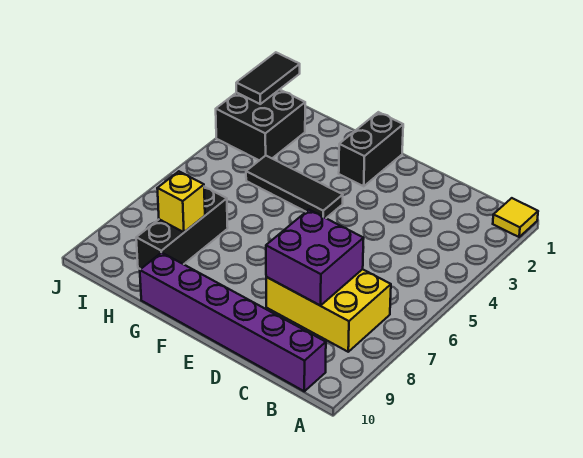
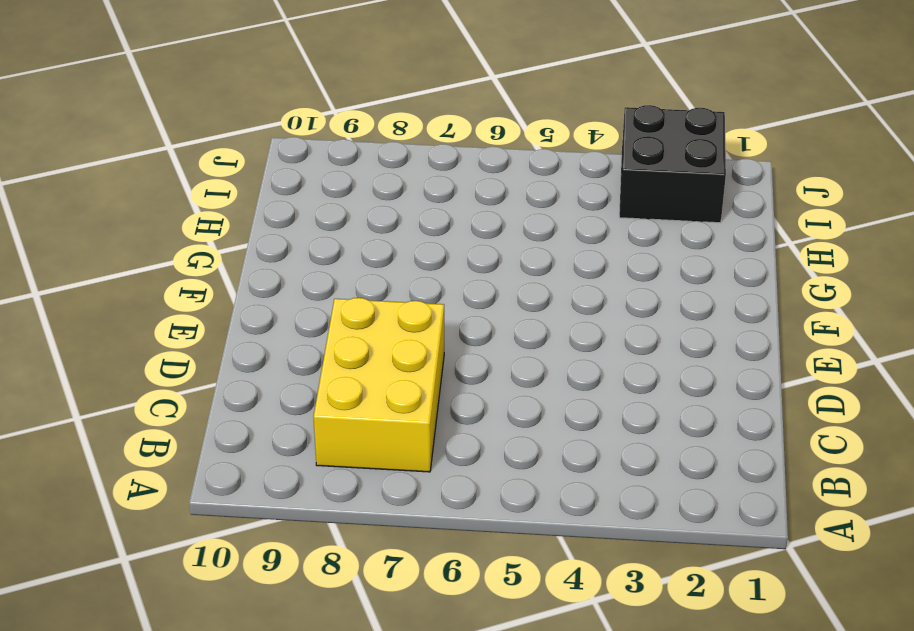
none -> yellow tile A1 level 1
none -> purple brick B10:G10 level 1

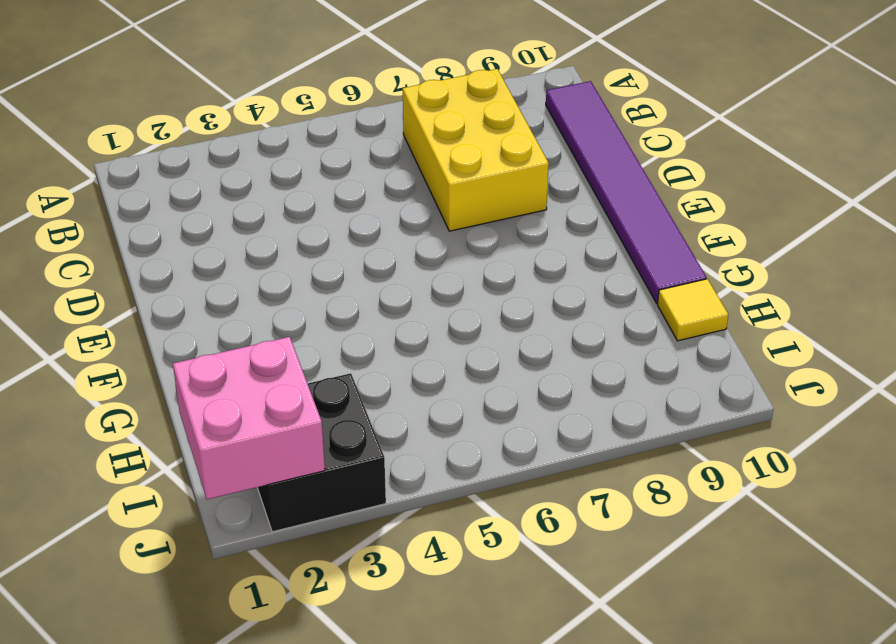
purple tile B10:G10 level 1 -> purple brick B10:G10 level 1
yellow tile H10 level 1 -> yellow tile A1 level 1
pink brick I1:J2 level 2 -> black tile J1:J2 level 2
none -> black brick F1:F2 level 1
none -> black tile F4:H4 level 1

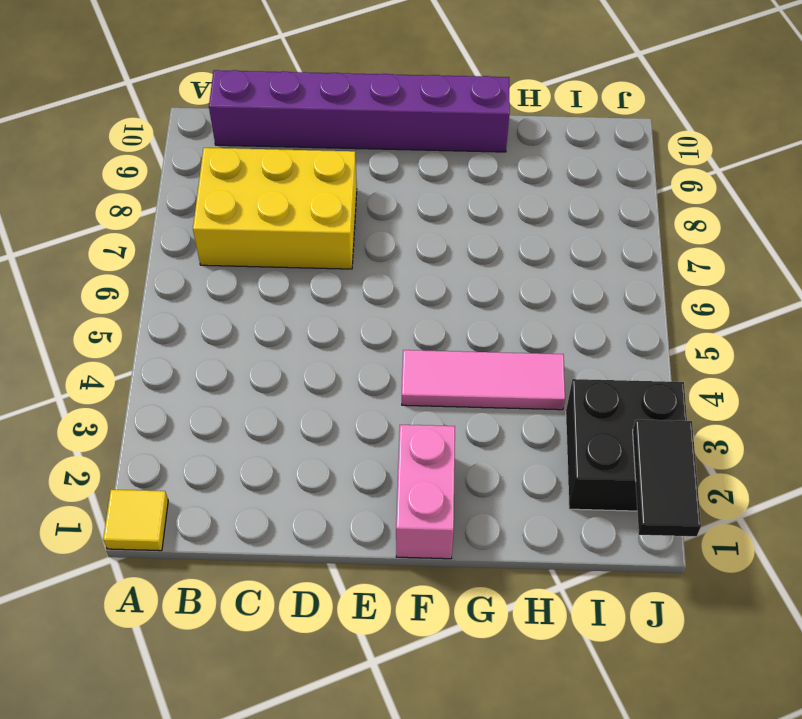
pink brick F1:F2 level 1 -> black brick F1:F2 level 1
pink tile F4:H4 level 1 -> black tile F4:H4 level 1
none -> black brick H7:H9 level 1
none -> purple brick C7:D8 level 2

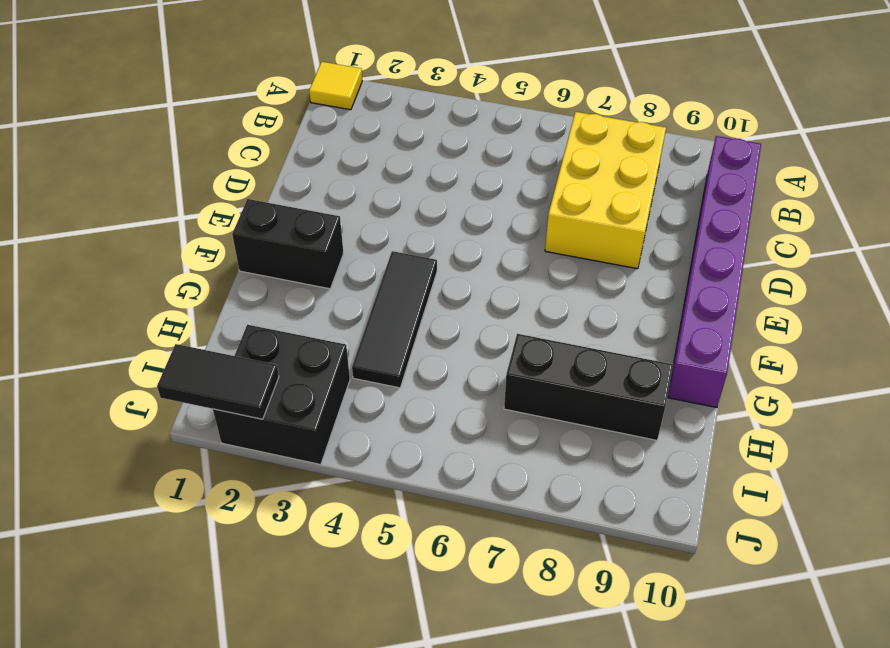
none -> purple brick C7:D8 level 2
none -> yellow brick H8 level 2

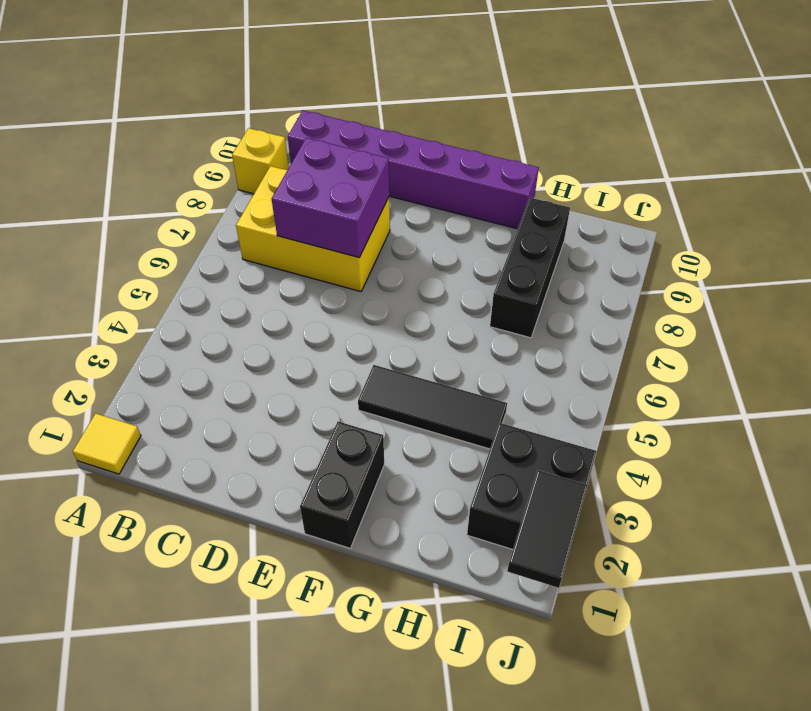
yellow brick A9 level 1 -> yellow brick H8 level 2

